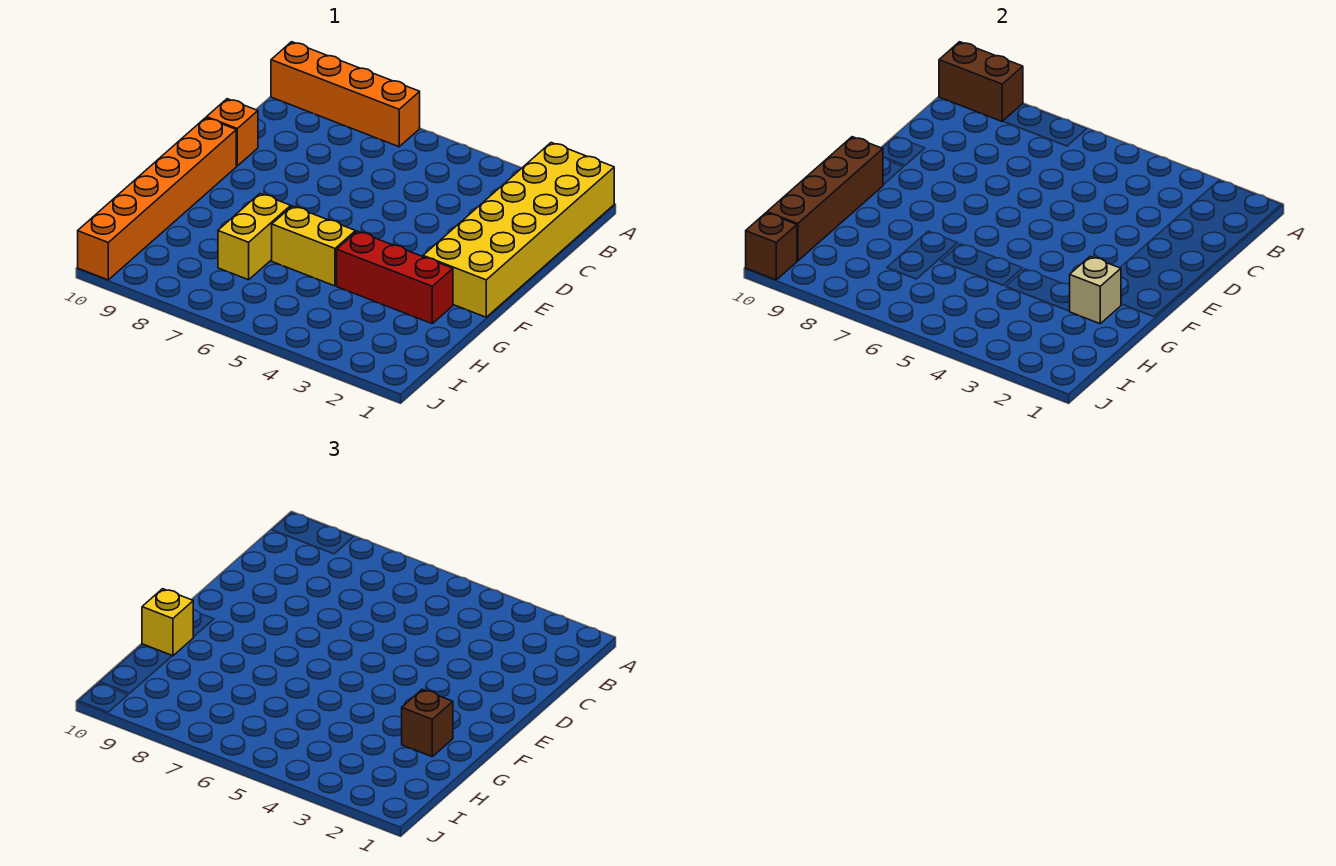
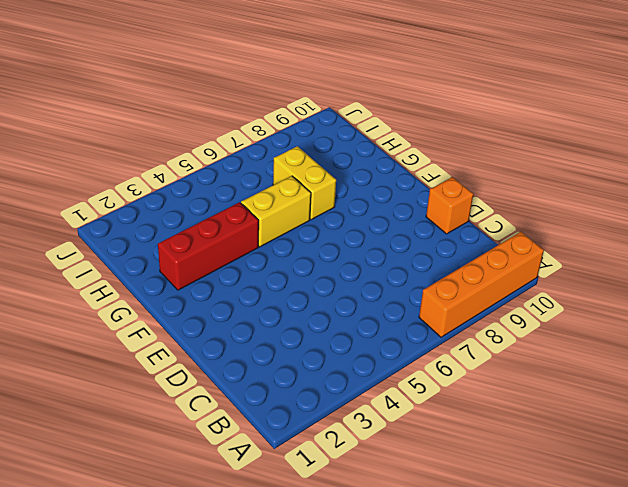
none -> yellow brick A1:F2 level 1
none -> orange brick E10:J10 level 1
none -> brown brick A9:A10 level 2

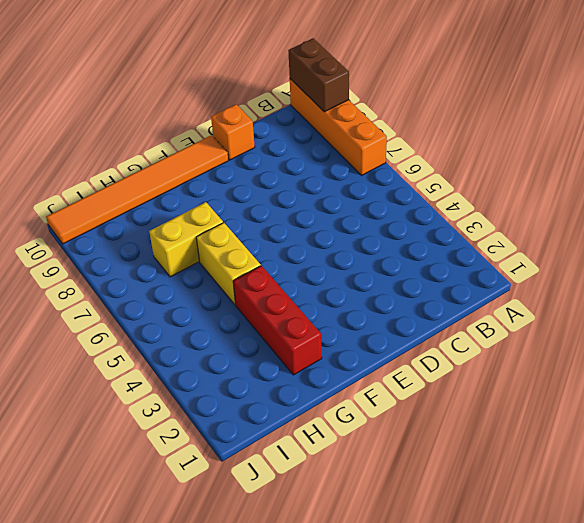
orange tile E10:J10 level 1 -> orange brick E10:J10 level 1
none -> yellow brick A1:F2 level 1
none -> brown brick F10:I10 level 2
none -> tan brick G2 level 2

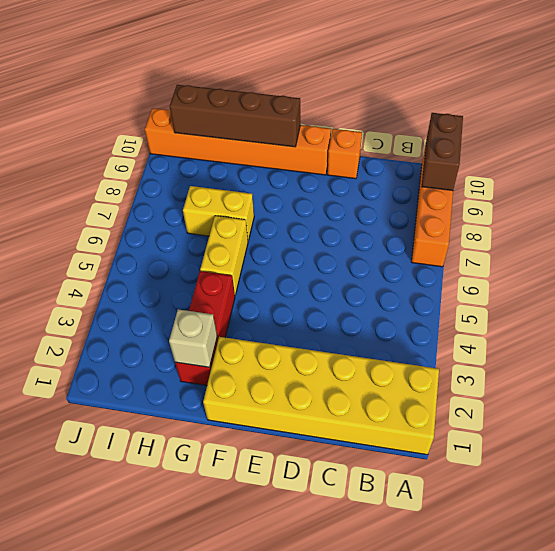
none -> brown brick J10 level 2
none -> brown brick G2 level 3
none -> yellow brick G10 level 3

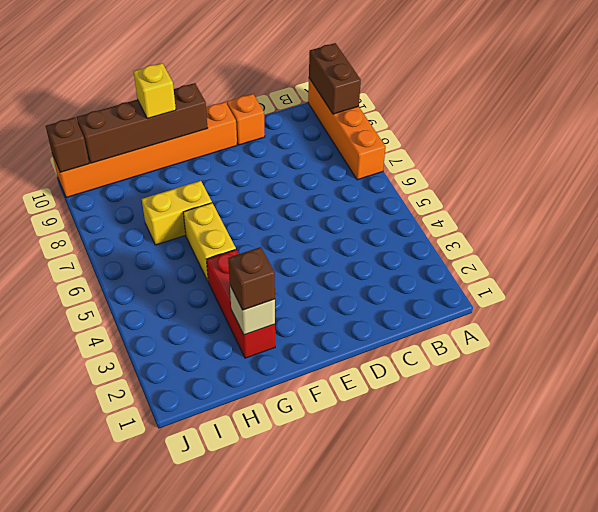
none -> yellow brick A1:F2 level 1

